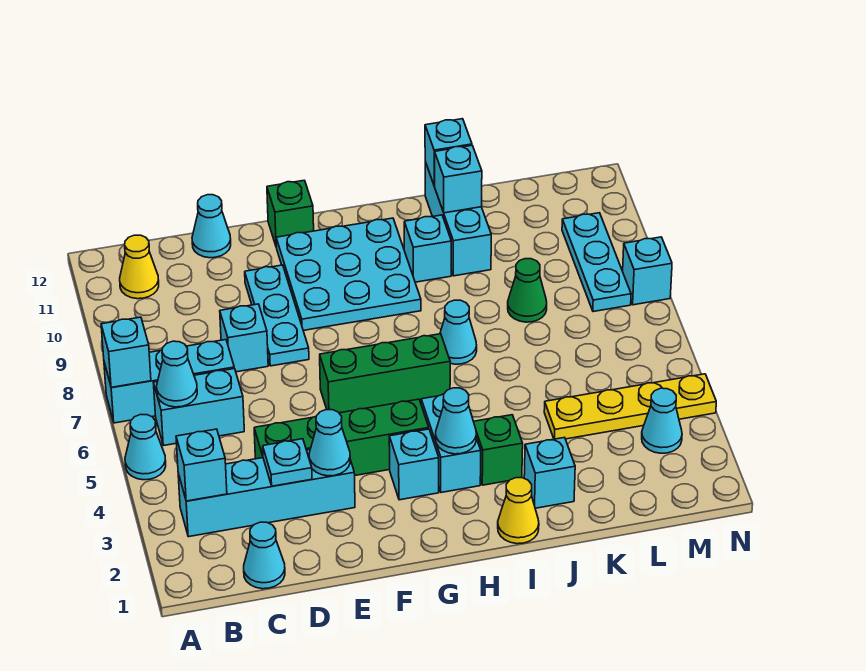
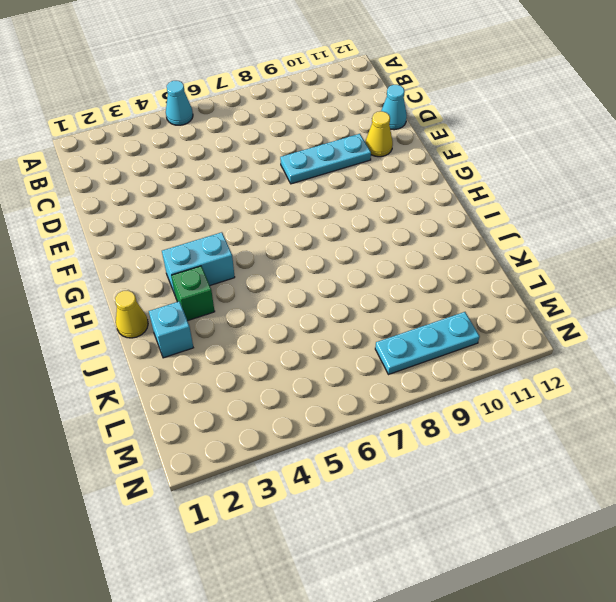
yellow cone E11 level 1 -> yellow cone B11 level 1
none -> cyan brick A7:C7 level 1
none -> cyan brick B3:E3 level 1
none -> cyan brick B6:C6 level 1
none -> cyan cone C1 level 1

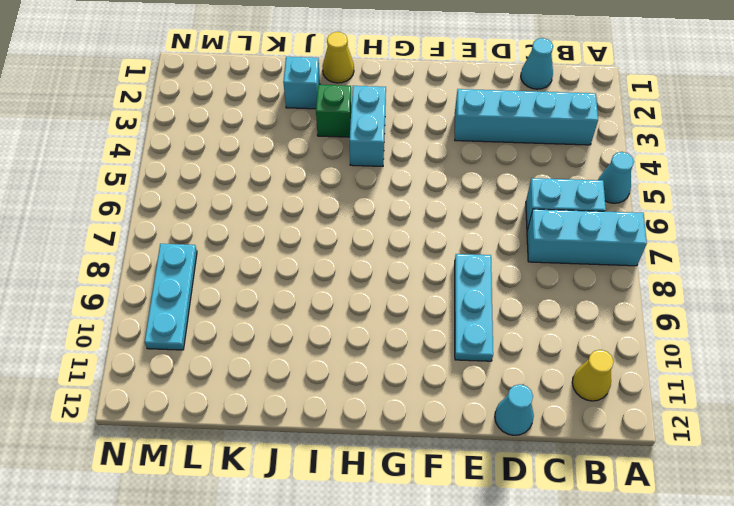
none -> green brick D4:G4 level 1
none -> cyan brick D8 level 1
none -> green brick F6:H6 level 1
none -> cyan plate F9:H11 level 1

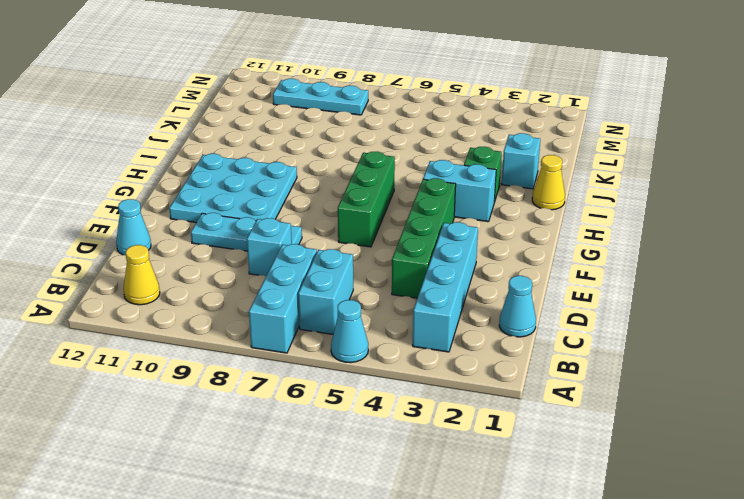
none -> green brick F12 level 1
none -> cyan brick G3 level 1
none -> cyan cone I7 level 1
none -> cyan brick I10 level 1

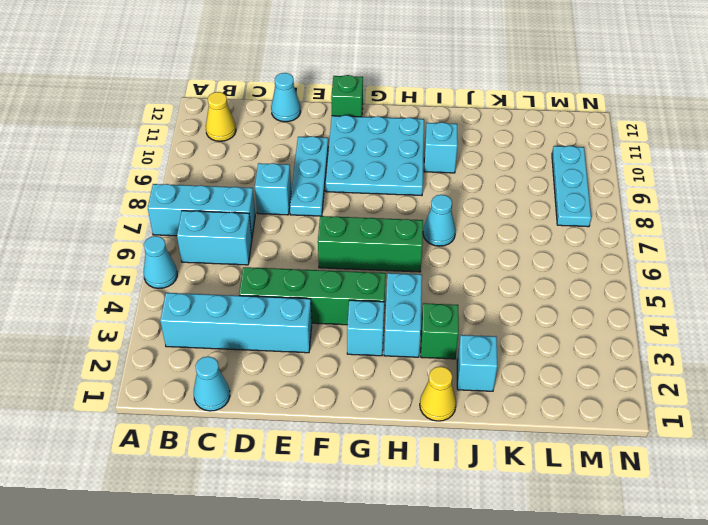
none -> cyan brick J10:J12 level 1
none -> yellow plate K4:N4 level 1
none -> green cone K8 level 1
none -> cyan cone M3 level 1

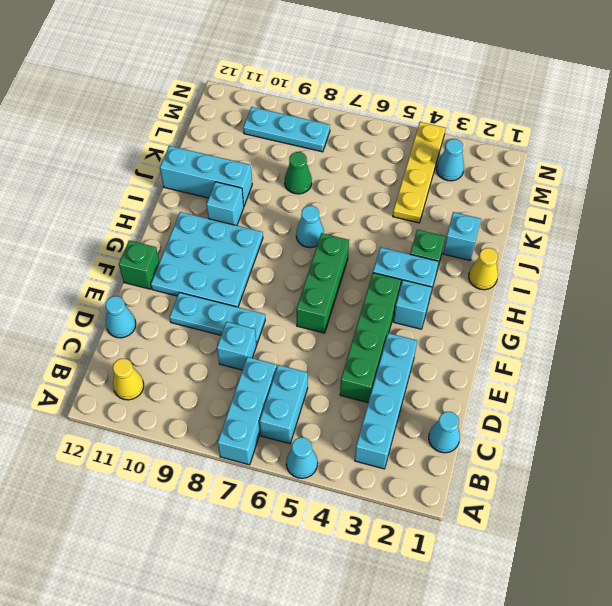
none -> cyan brick N8 level 1
none -> cyan brick A7 level 2
none -> cyan brick B3 level 2
none -> cyan cone B6 level 2

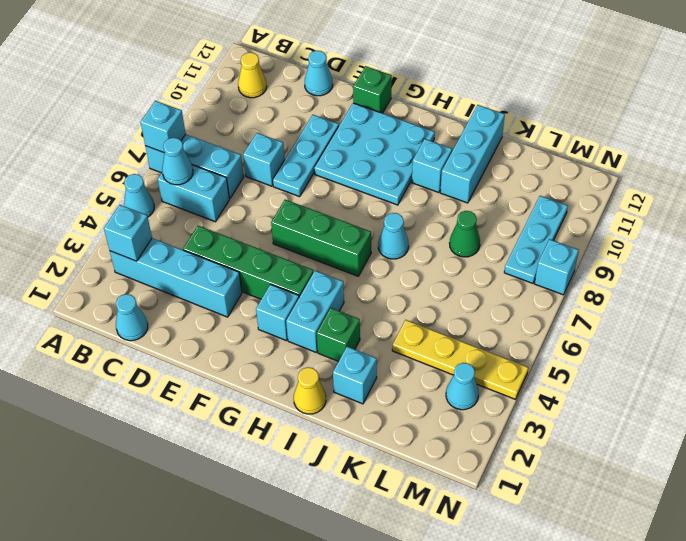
none -> cyan plate D3 level 2
none -> cyan cone E3 level 2
none -> cyan cone H3 level 2
none -> cyan brick J11 level 2

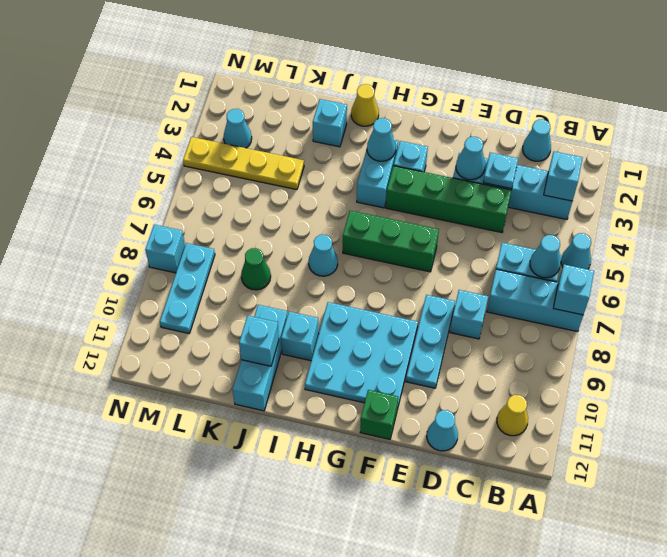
none -> green brick I3 level 1
none -> cyan brick J12 level 2

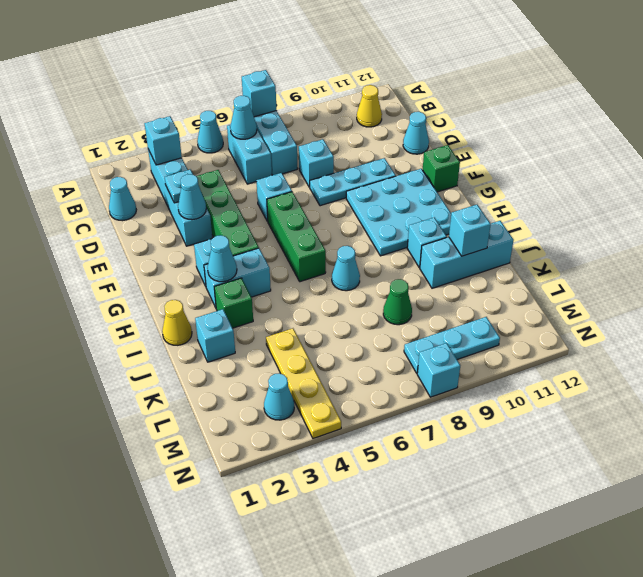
cyan brick E6 level 1 -> cyan brick J12 level 2

